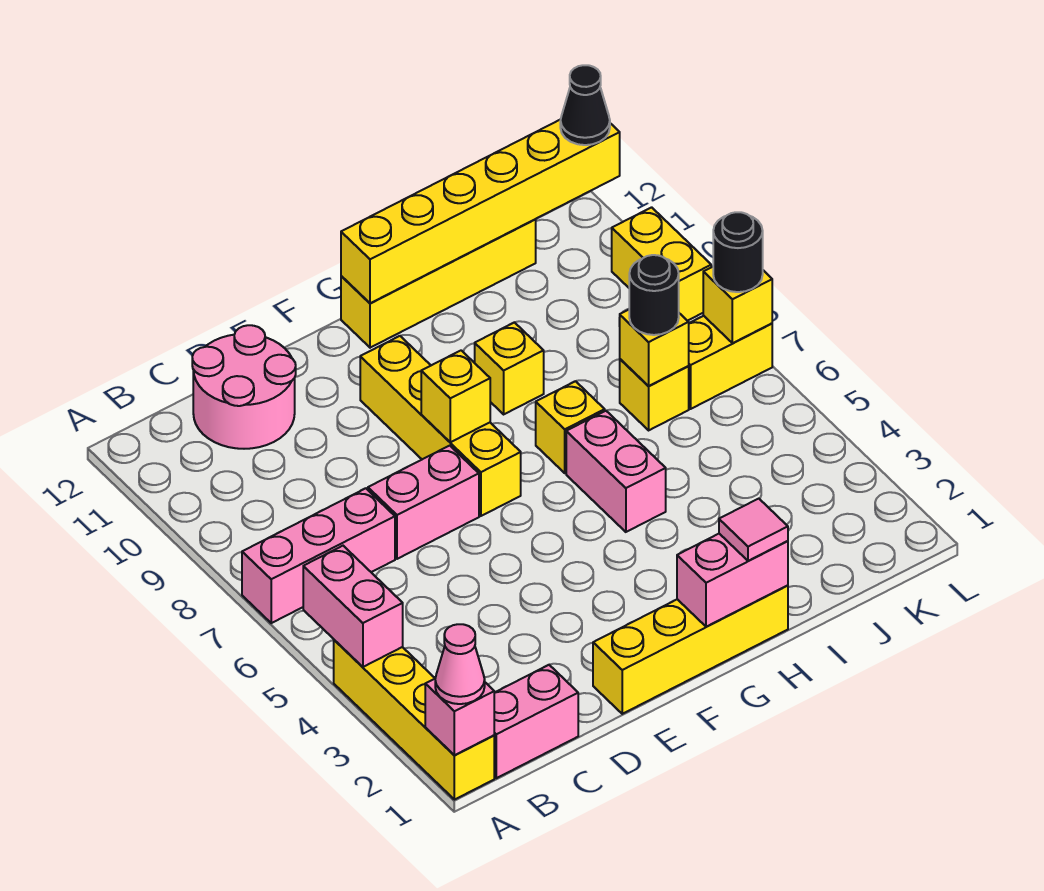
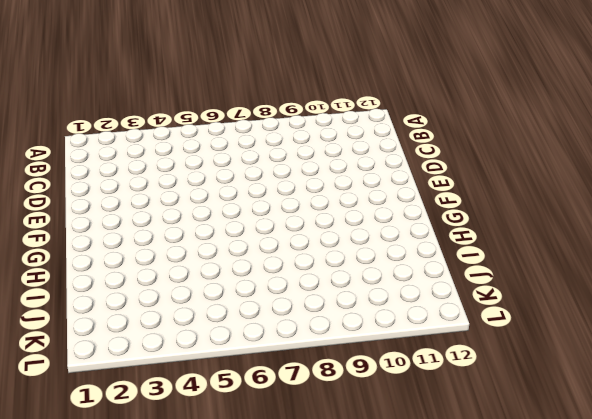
none -> yellow brick A1:A4 level 1
none -> pink brick A7:C7 level 1
none -> pink brick B1:C1 level 1

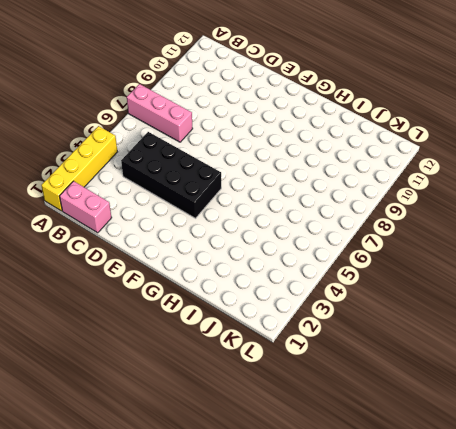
black brick C4:F5 level 1 -> none
none -> pink round brick C11:D12 level 1
none -> pink brick D7:E7 level 1
none -> yellow brick E1:H1 level 1

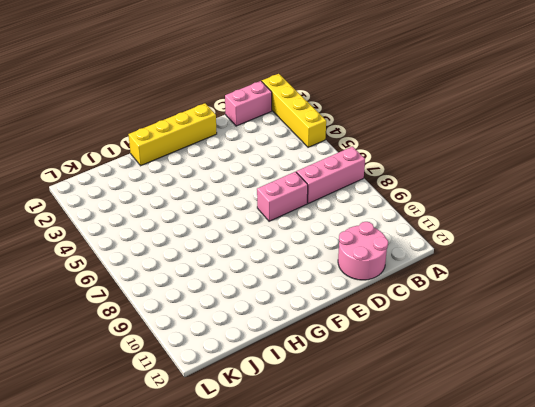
none -> yellow brick F7:F10 level 1
none -> yellow brick G12:J12 level 1
none -> pink brick H5:H6 level 1

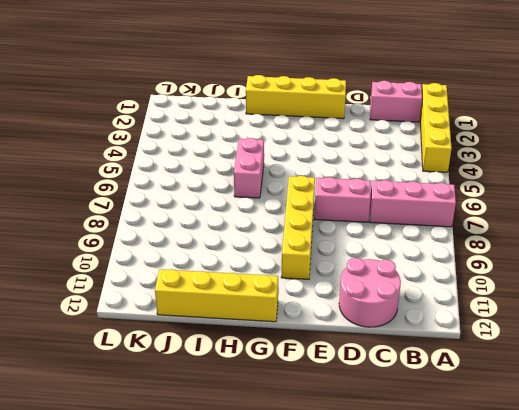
none -> yellow brick H7 level 1
none -> yellow brick H9 level 1
none -> yellow brick J7 level 1

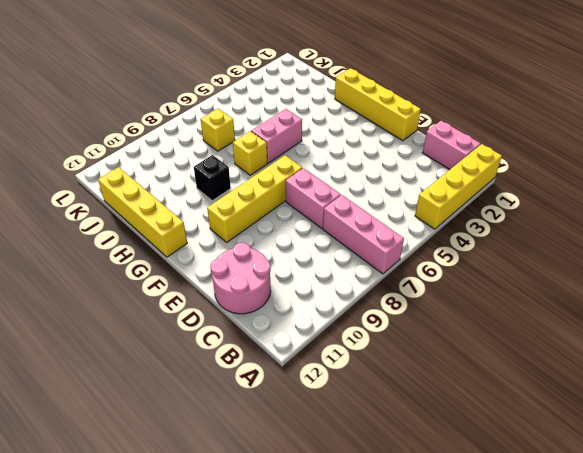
black brick H9 level 1 -> yellow brick H9 level 1
none -> yellow brick K7:L7 level 1
none -> yellow brick L9:L10 level 1
none -> pink brick A1 level 2

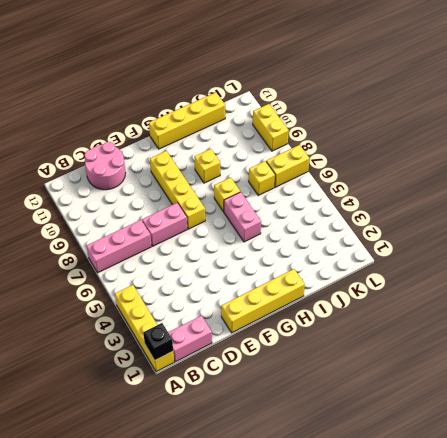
black brick A1 level 2 -> pink brick A1 level 2
none -> pink brick A4:A5 level 2
none -> yellow brick F8 level 2
none -> pink brick G1:H1 level 2

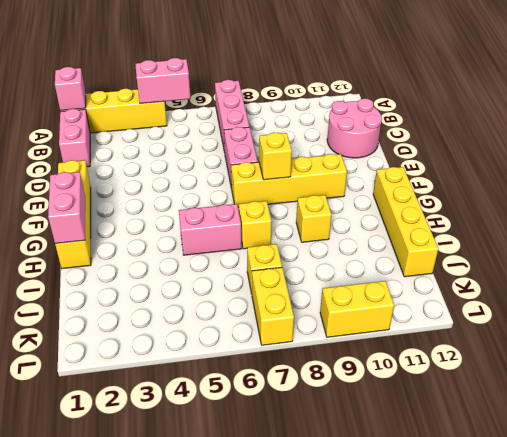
none -> yellow brick G12:L12 level 2
none -> yellow brick J7 level 2
none -> yellow brick L7 level 2

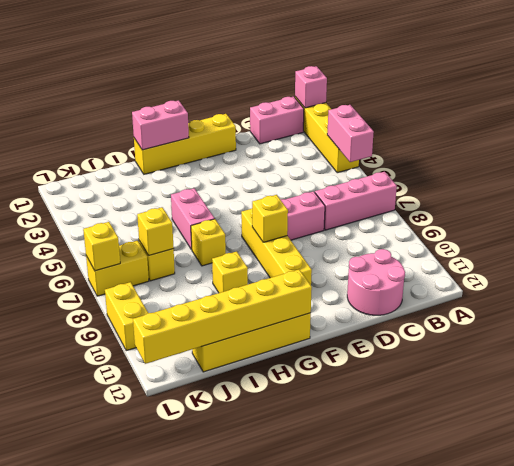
none -> pink cone A1 level 3
none -> pink tile H1 level 3
none -> black round brick J7 level 3

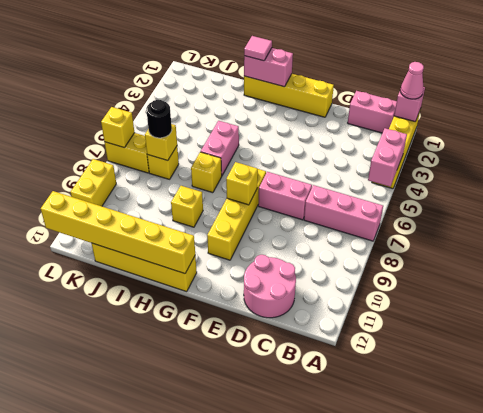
none -> black round brick L7 level 3
none -> black cone L12 level 3

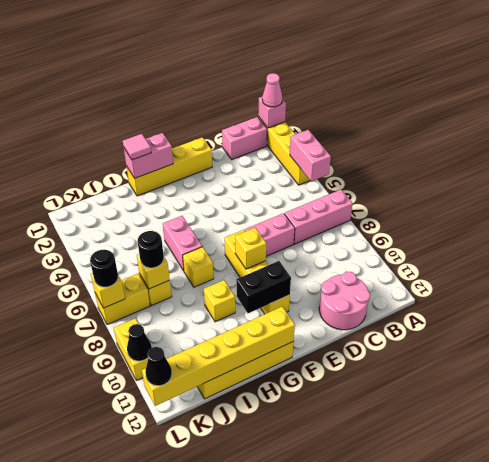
black brick F10:G10 level 2 -> none
black cone L10 level 2 -> none

